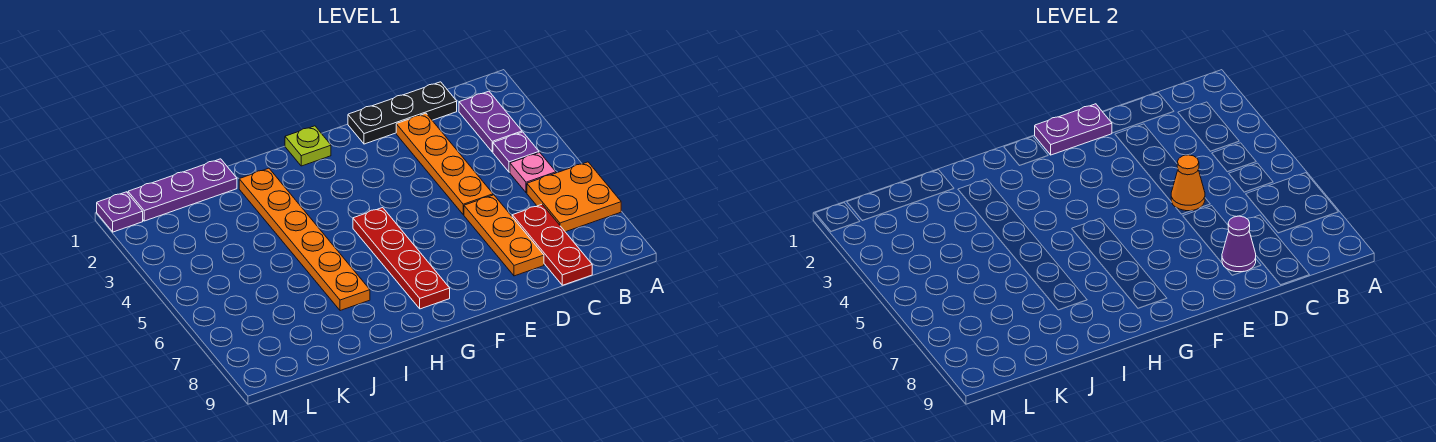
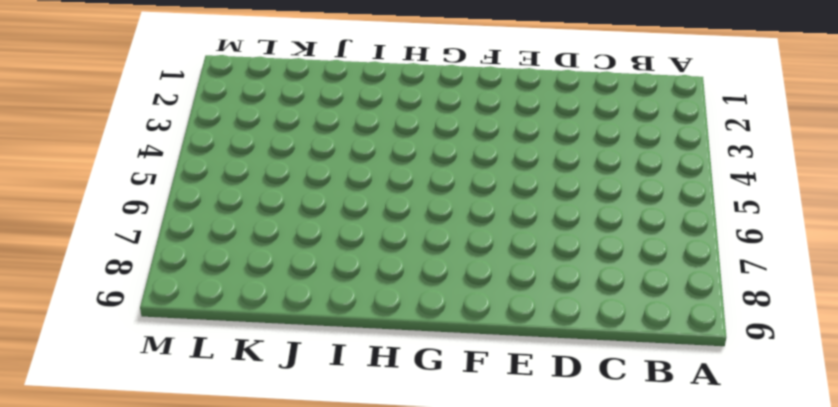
none -> orange plate A6:B7 level 1
none -> purple plate B2:B3 level 1
none -> purple plate B4 level 1

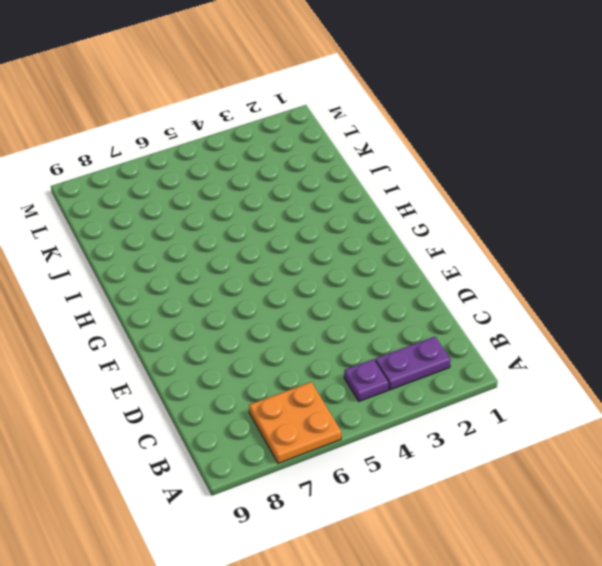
none -> pink plate B5 level 1
none -> black plate C1:E1 level 1
none -> red plate C7:C9 level 1

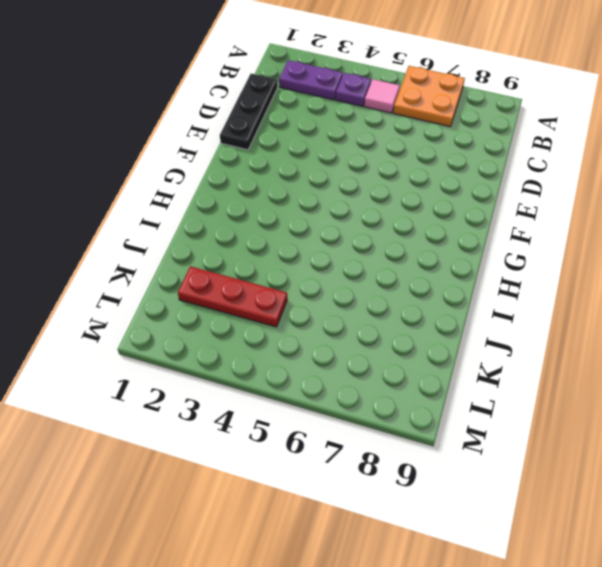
pink tile B5 level 1 -> pink plate B5 level 1
red plate K2:K4 level 1 -> red plate C7:C9 level 1
none -> orange plate D2:D5 level 1
none -> orange plate D6:D8 level 1
none -> lime plate G1 level 1

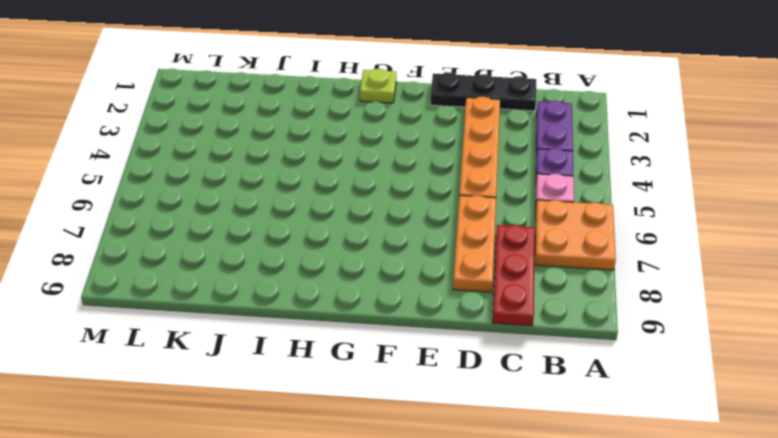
none -> red plate G5:G8 level 1
none -> orange plate I2:I7 level 1
none -> purple plate J1:L1 level 1

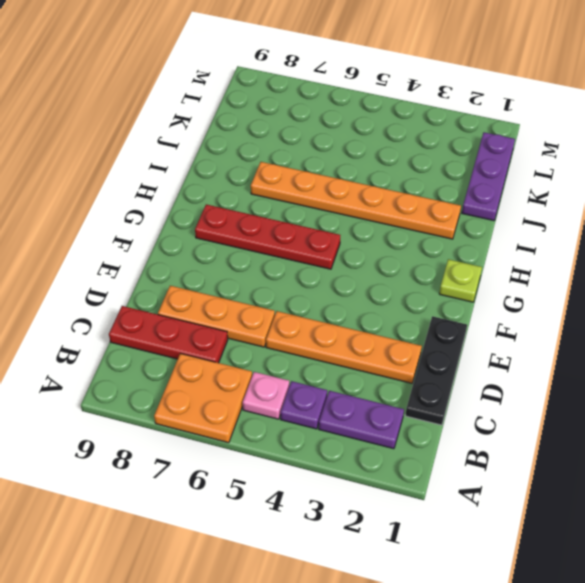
none -> purple plate M1 level 1
none -> orange cone D5 level 2
none -> purple cone D8 level 2

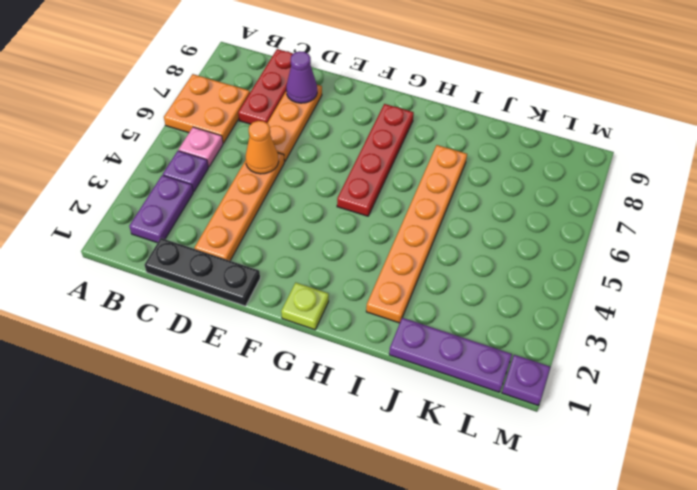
none -> purple plate E1:F1 level 2

